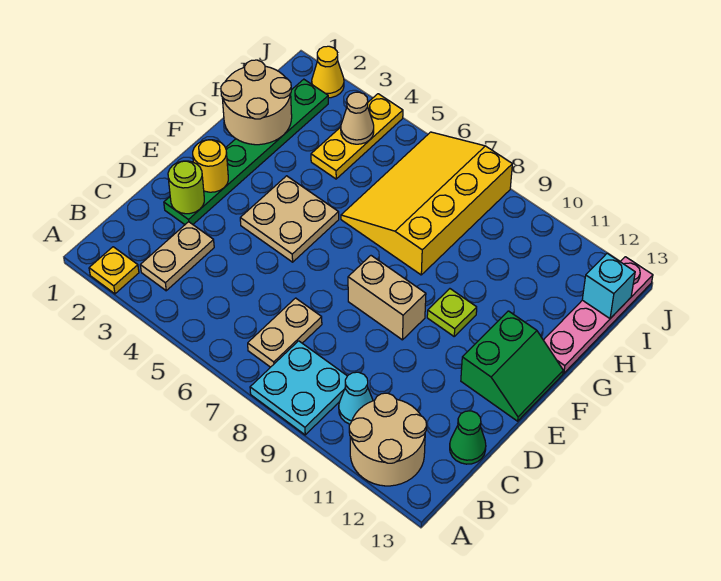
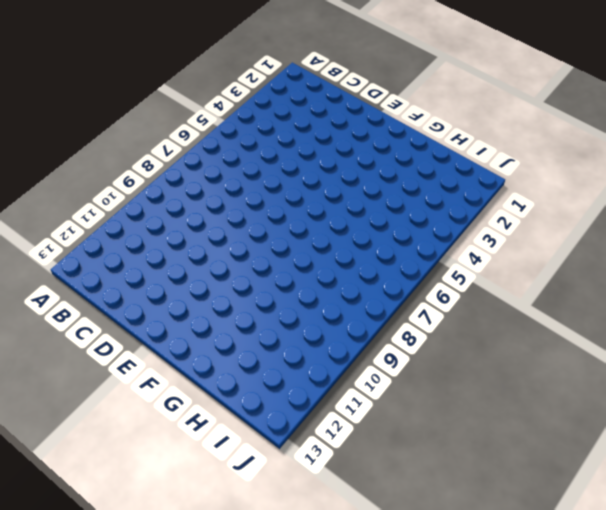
none -> yellow plate A2 level 1
none -> cyan plate A8:B9 level 1
none -> tan round brick A11:B12 level 1

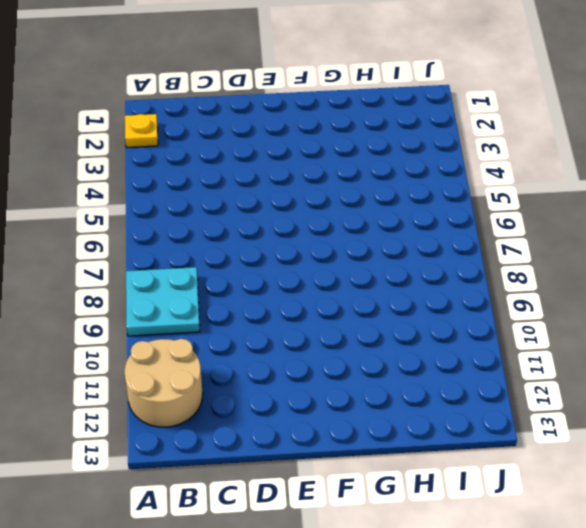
none -> tan plate B3:C3 level 1
none -> tan plate B7:C7 level 1
none -> cyan cone B10 level 1

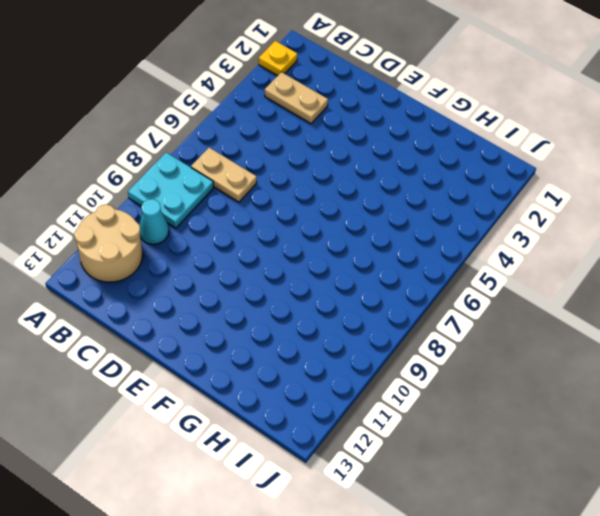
none -> green cone C13 level 1
none -> green plate D2:I2 level 1
none -> tan plate E4:F5 level 1

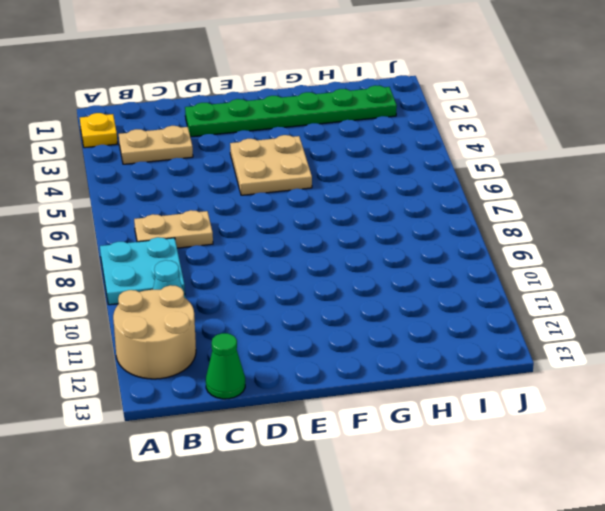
none -> tan brick E8:E9 level 1
none -> green slope E12:F13 level 1 top 12
none -> lime plate F10 level 1

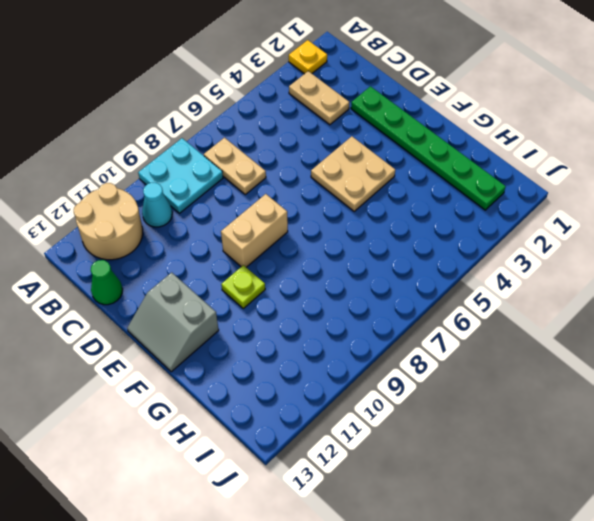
grey slope E12:F13 level 1 top 12 -> green slope E12:F13 level 1 top 12
none -> yellow slope G6:J8 level 1 top 8
none -> pink plate G13:J13 level 1
none -> yellow plate H4:J4 level 1

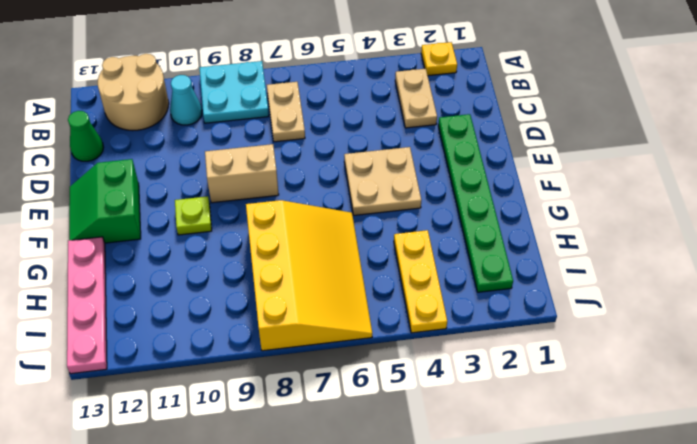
none -> yellow cone J2 level 1
none -> lime round brick D2 level 2
none -> yellow round brick E2 level 2

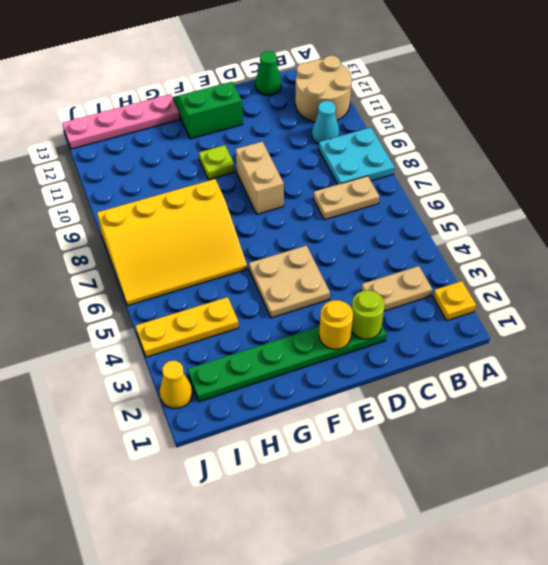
none -> tan round brick G1:H2 level 2
none -> tan cone I4 level 2
none -> cyan brick I13 level 2

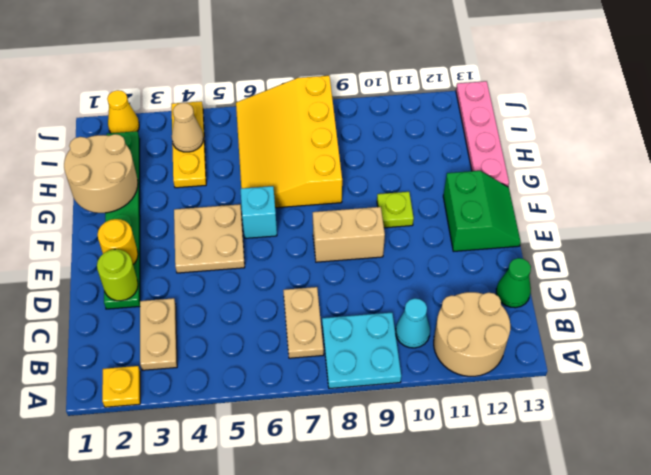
cyan brick F6 level 1 -> cyan brick I13 level 2

